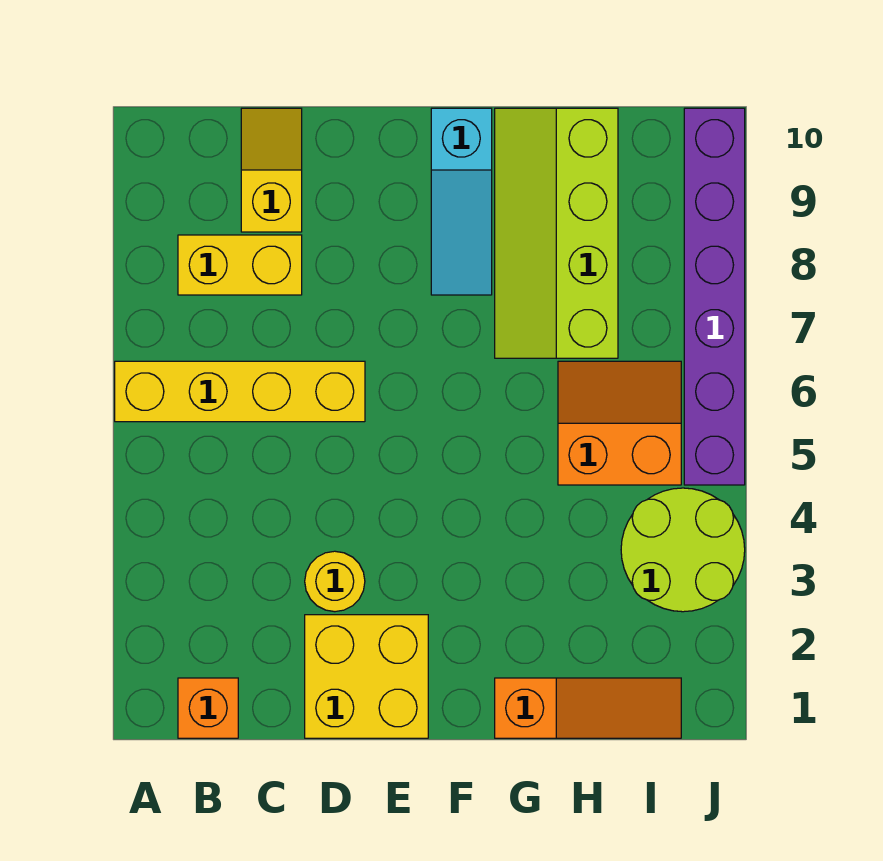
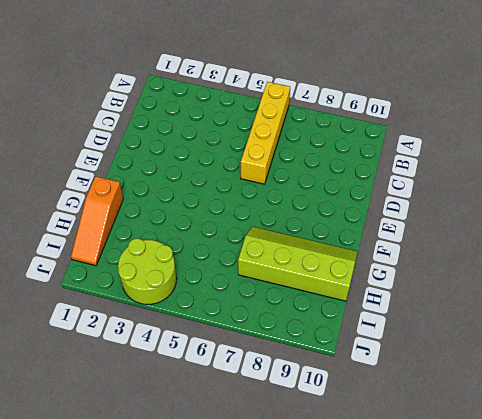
none -> orange brick B1 level 1
none -> yellow brick B8:C8 level 1
none -> yellow slope C9:C10 level 1 top 9

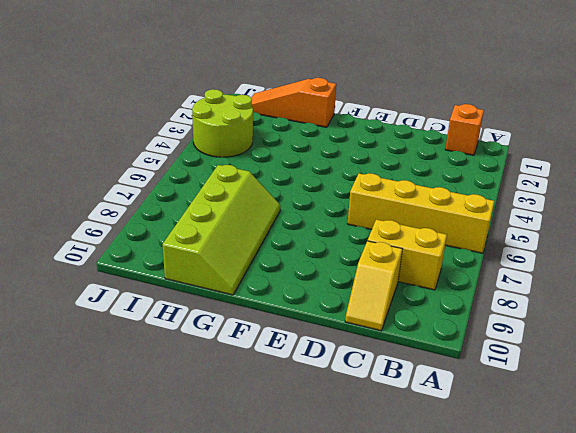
none -> yellow brick D1:E2 level 1
none -> yellow round brick D3 level 1
none -> cyan slope F8:F10 level 1 top 10

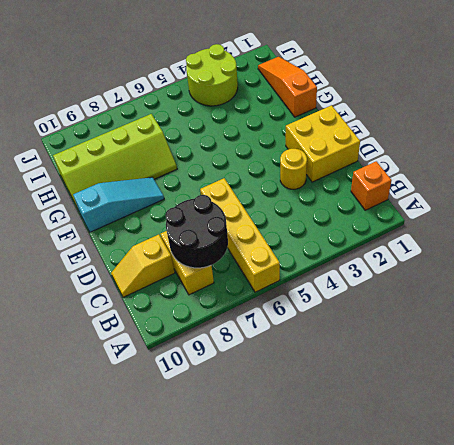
black round brick B7:C8 level 2 -> none
none -> orange slope H5:I6 level 1 top 5
none -> purple brick J5:J10 level 1

